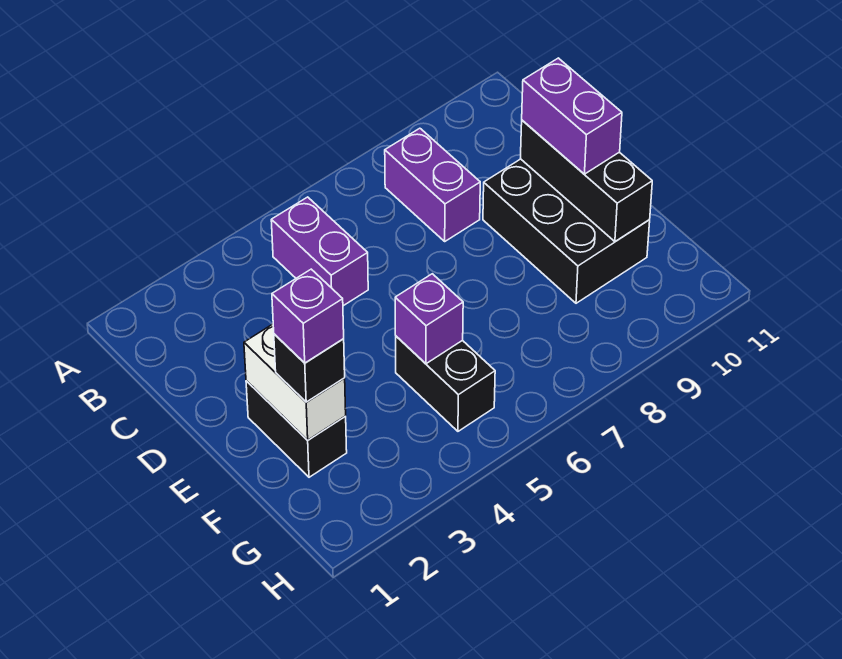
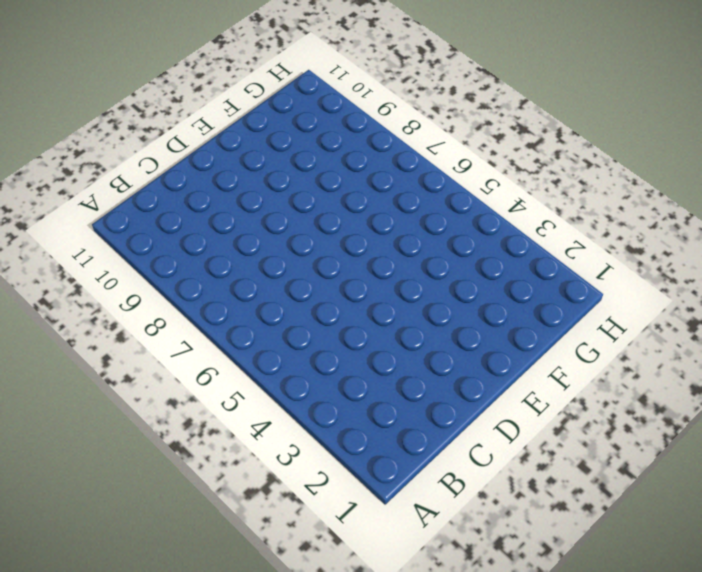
none -> purple brick B5:C5 level 1
none -> purple brick B8:C8 level 1

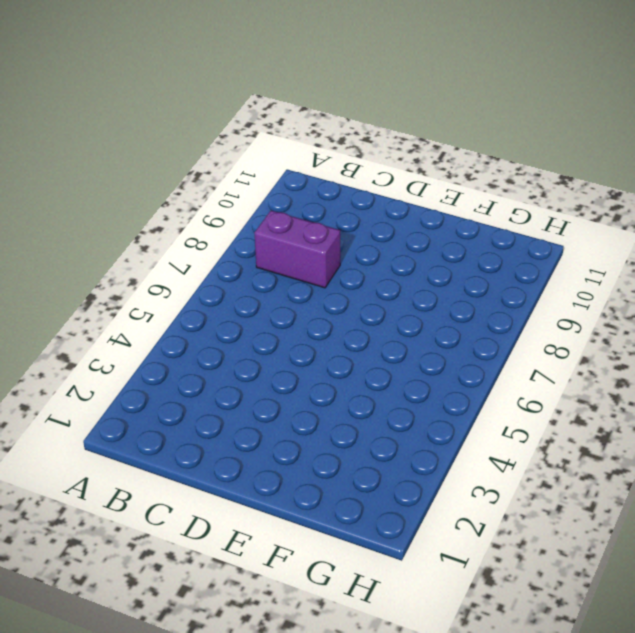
none -> purple brick B5:C5 level 1
none -> black brick D9:F10 level 1

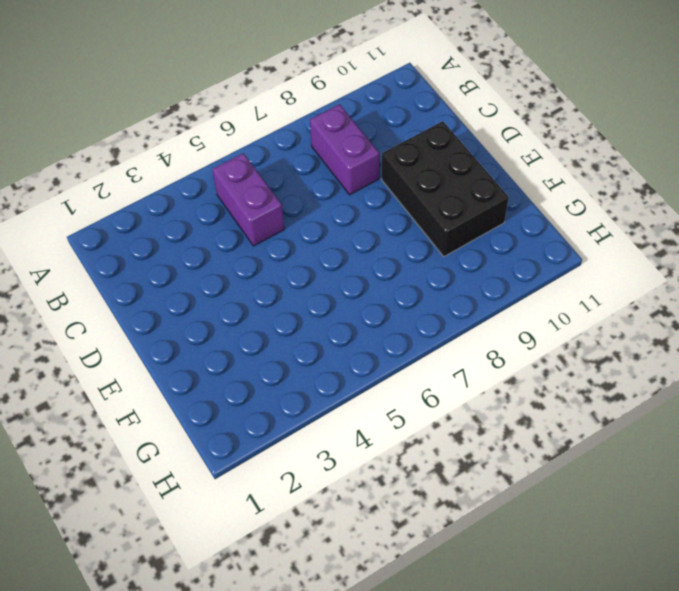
none -> black brick E2:F2 level 1
none -> black brick F5:G5 level 1

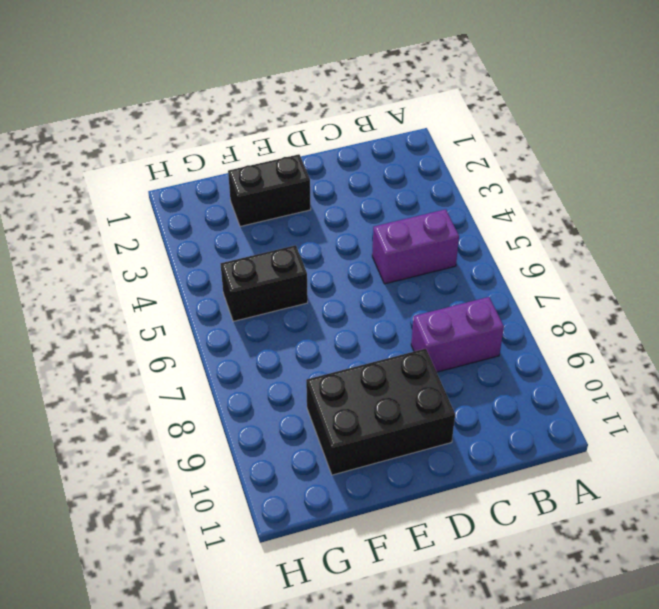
none -> black brick D10:F10 level 2
none -> white brick E2:F2 level 2

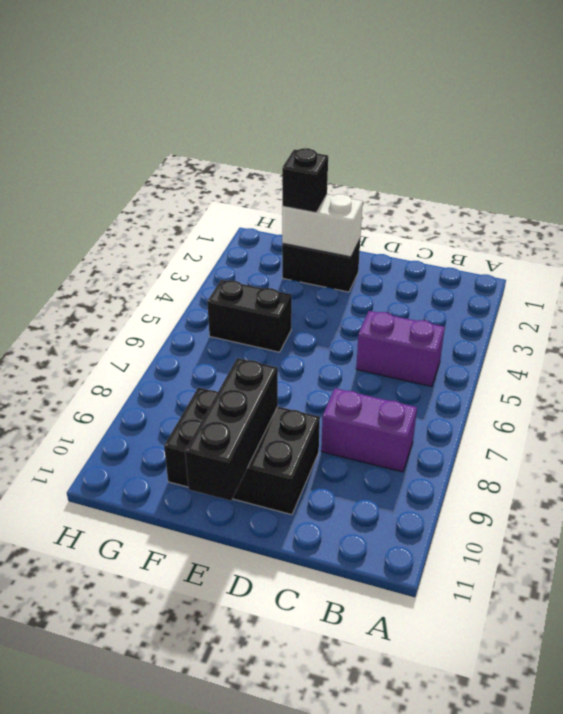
black brick E9:E11 level 2 -> black brick D10:F10 level 2
none -> purple brick F5 level 2
none -> purple brick D10:E10 level 3

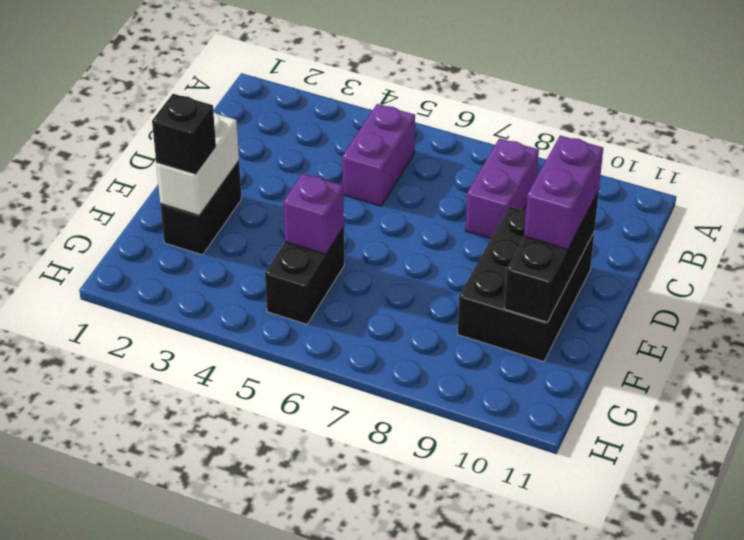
none -> purple brick F2 level 4

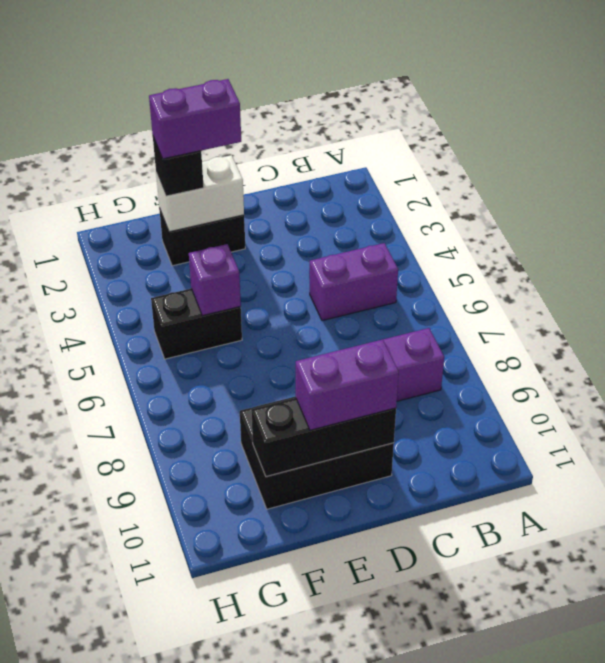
purple brick E2:F2 level 4 -> purple brick F2 level 4

